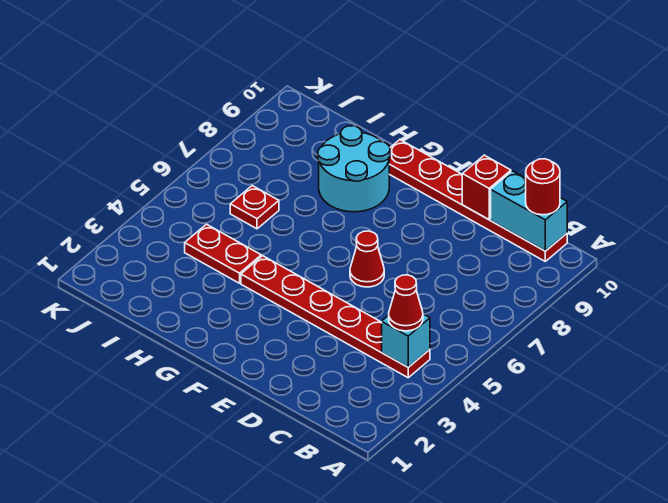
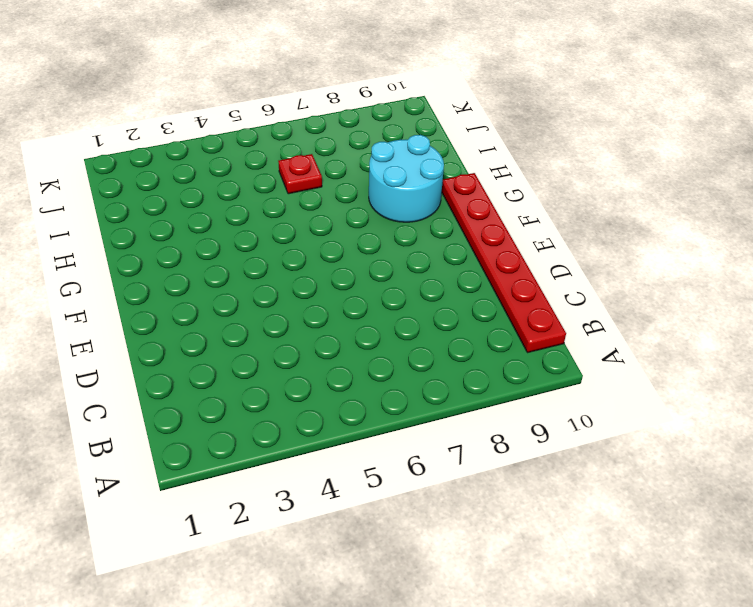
none -> red plate B4:G4 level 1
none -> red cone E6 level 1

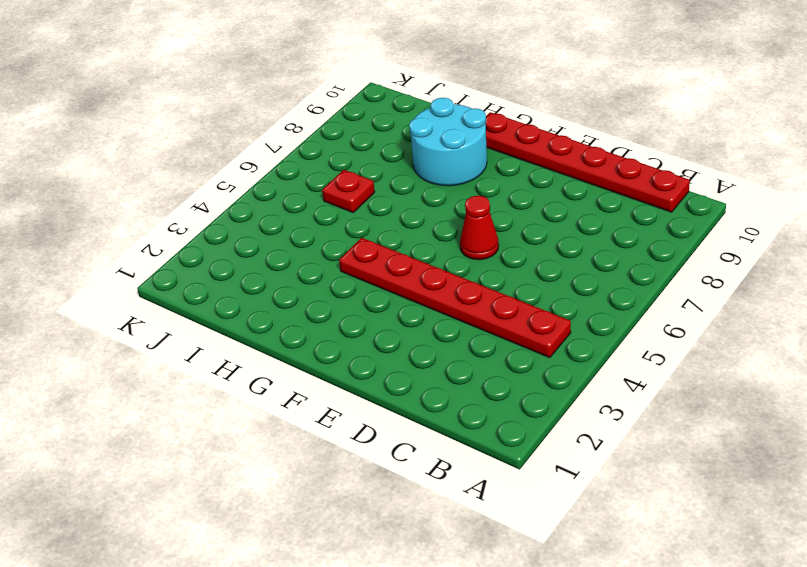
none -> red plate H4:I4 level 1
none -> cyan brick B4 level 2

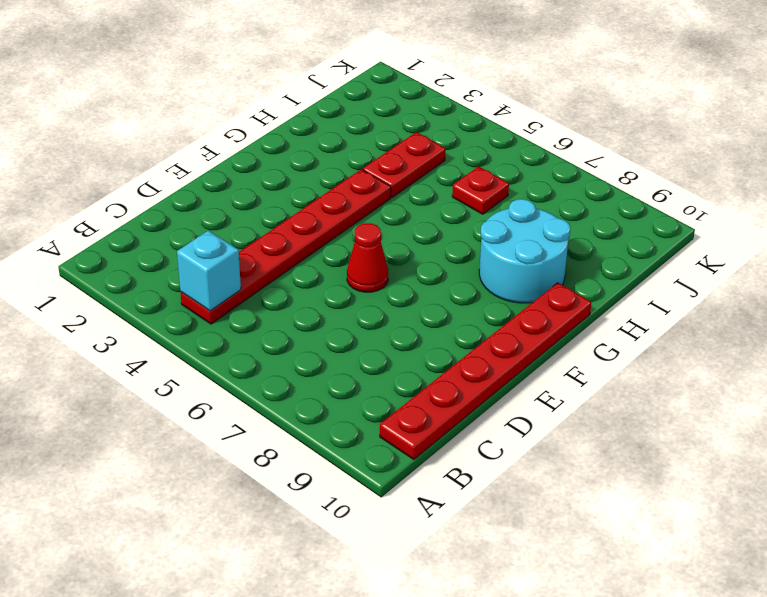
none -> cyan brick B10:C10 level 2
none -> red brick D10 level 2

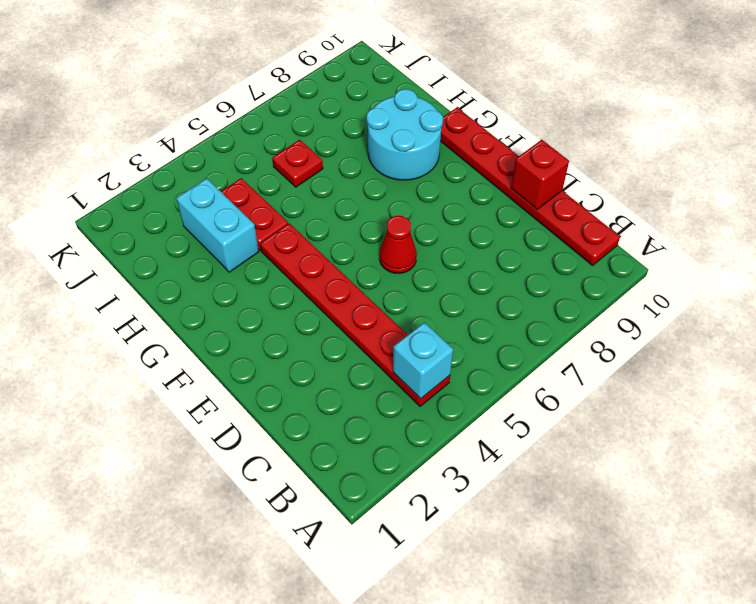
cyan brick H3:I3 level 1 -> cyan brick B10:C10 level 2
none -> red cone B4 level 3
none -> red round brick B10 level 3

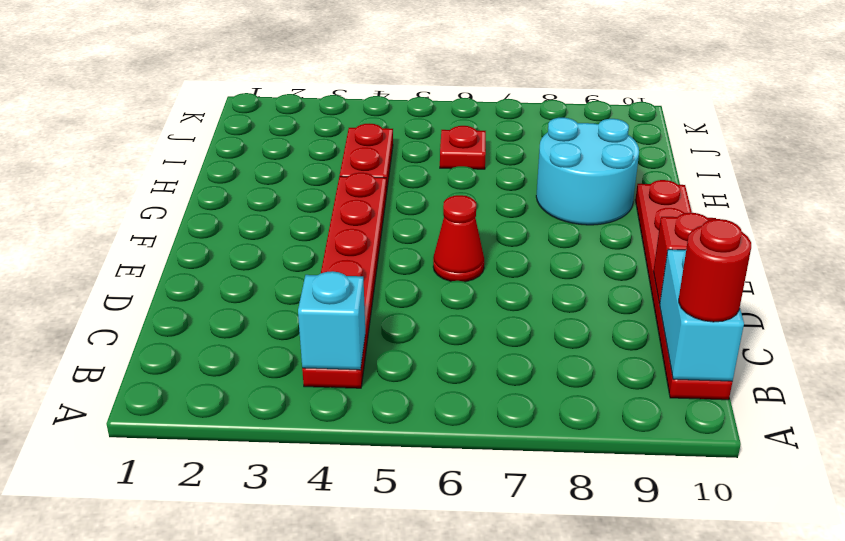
none -> red cone B4 level 3

